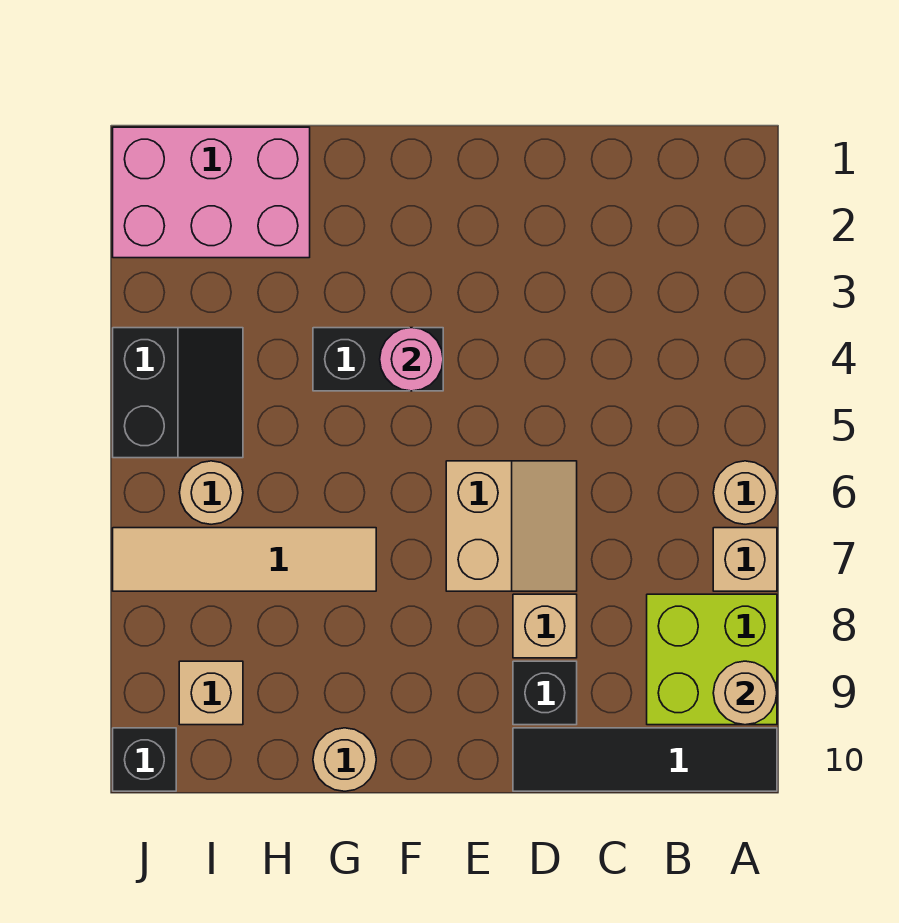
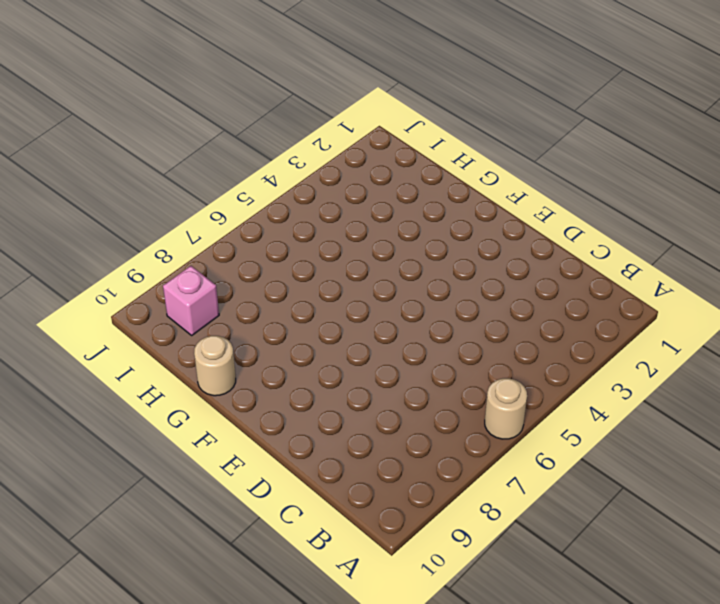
pink brick I9 level 1 -> tan brick I9 level 1
none -> tan brick A7 level 1
none -> lime brick A8:B9 level 1
none -> black tile A10:D10 level 1

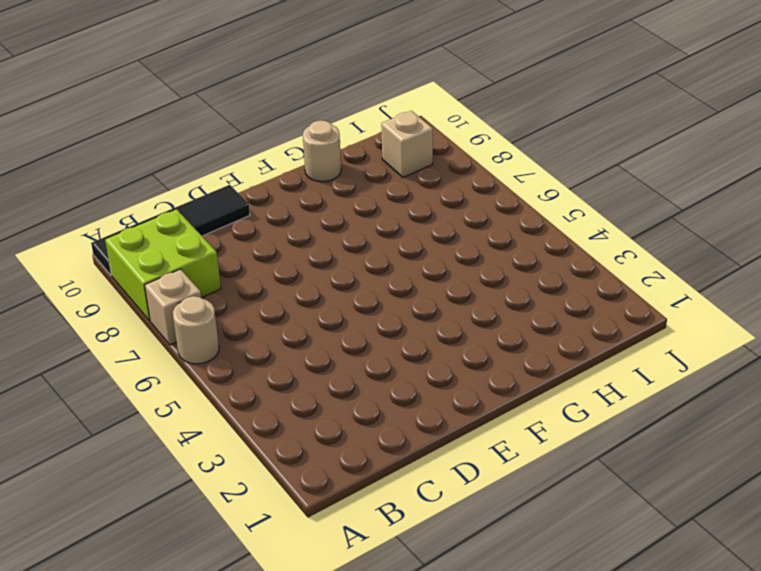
none -> tan slope D6:E7 level 1 top E
none -> tan brick D8 level 1
none -> black brick D9 level 1

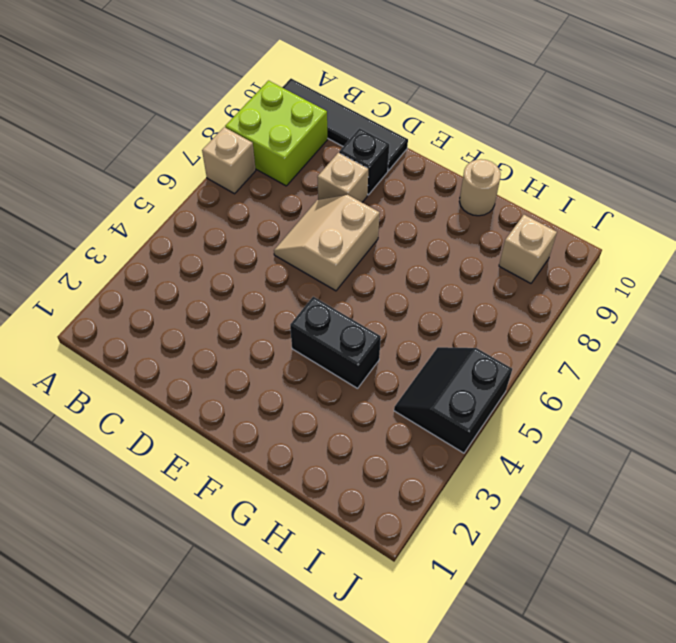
none -> tan round brick A6 level 1
none -> tan tile G7:J7 level 1
none -> pink brick H1:J2 level 1

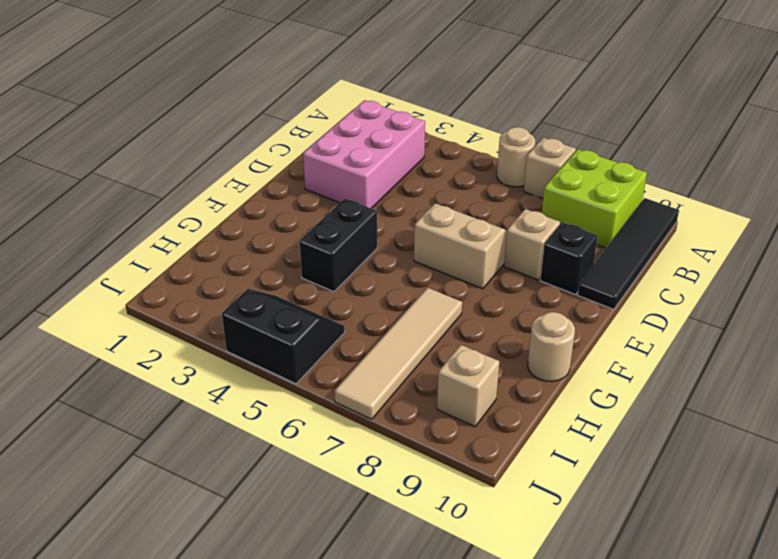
pink brick B2:D3 level 1 -> pink brick H1:J2 level 1
none -> tan round brick I6 level 1
none -> black brick J10 level 1
none -> tan round brick A9 level 2

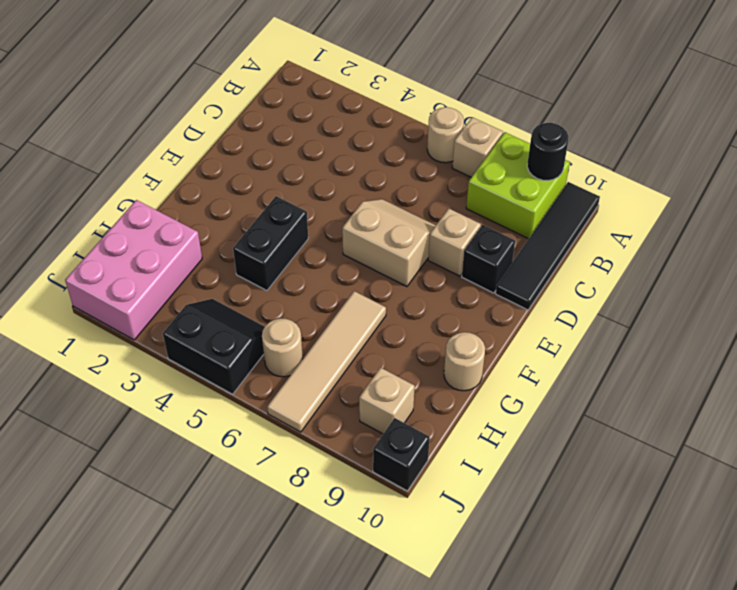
black round brick A9 level 2 -> tan round brick A9 level 2
none -> pink round brick F4 level 2

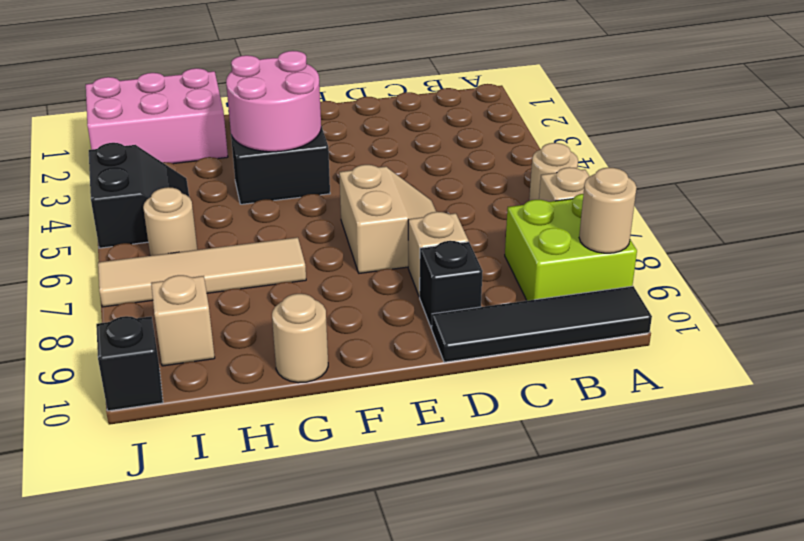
pink round brick F3:G4 level 2 -> pink round brick F4 level 2

